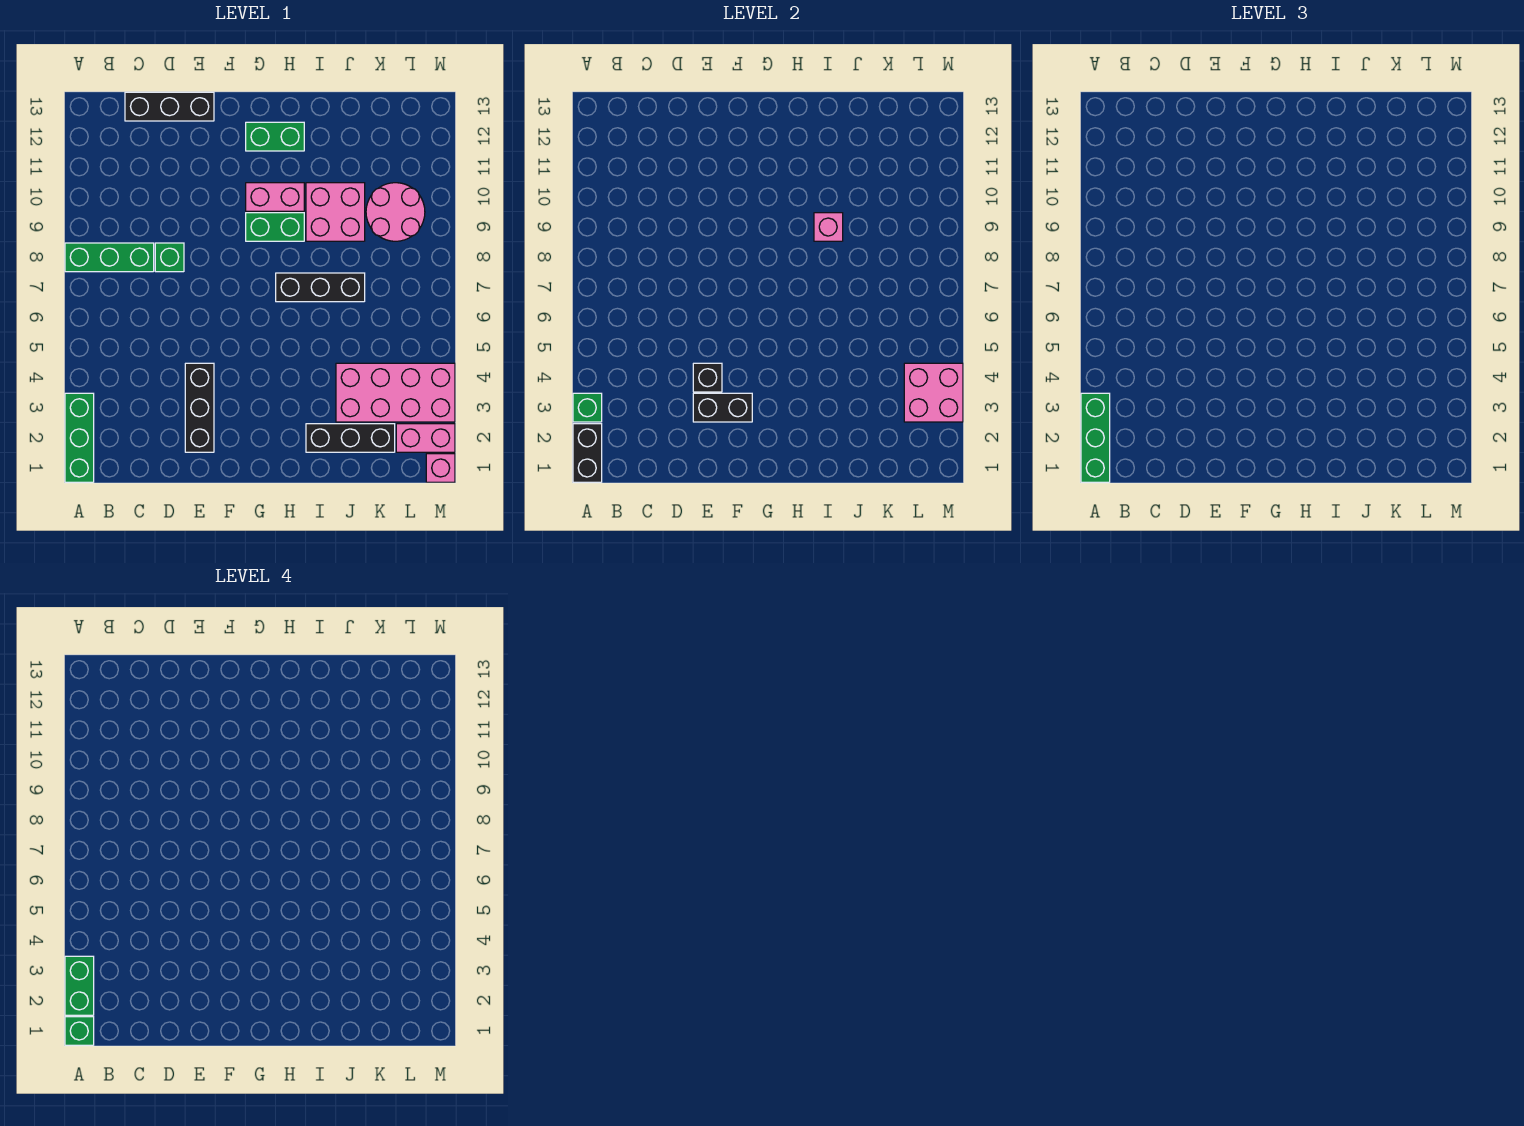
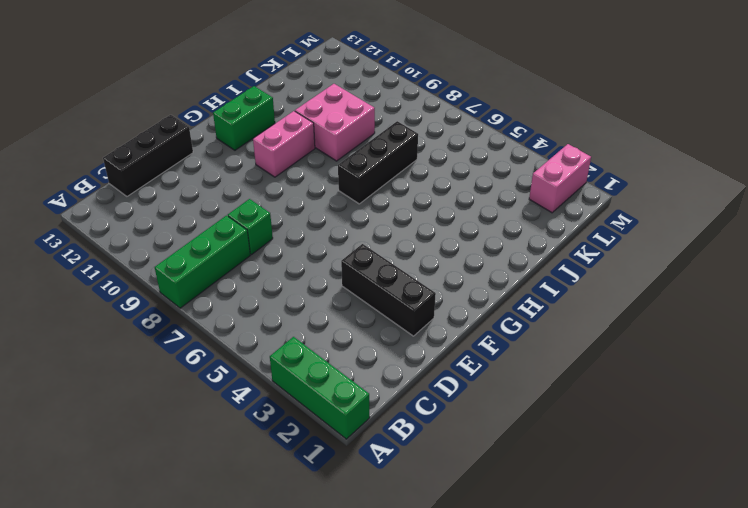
none -> green brick G9:H9 level 1
none -> black brick I2:K2 level 1
none -> pink brick J3:M4 level 1

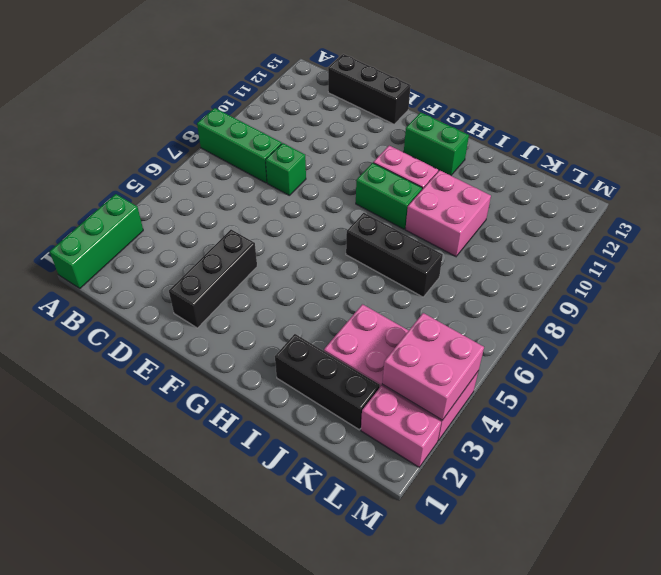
none -> pink round brick K9:L10 level 1
none -> pink brick M1 level 1
none -> black brick A1:A2 level 2

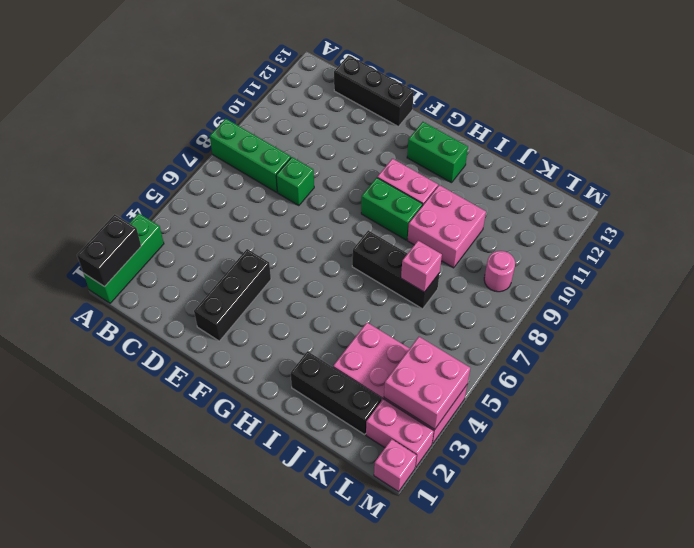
pink brick J7 level 2 -> pink brick I9 level 2
pink round brick L9 level 1 -> pink round brick K9:L10 level 1
none -> green brick A3 level 2
none -> black brick E3:F3 level 2
none -> black brick E4 level 2

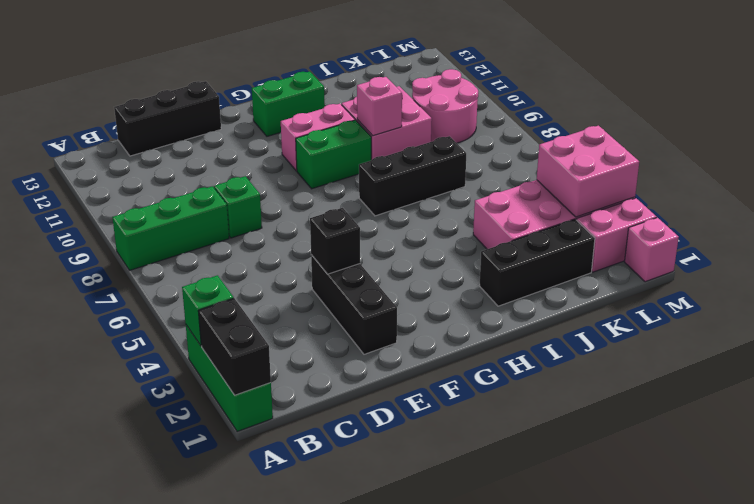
none -> black brick E3:F3 level 2
none -> green brick A1:A3 level 3
none -> green brick A1 level 4

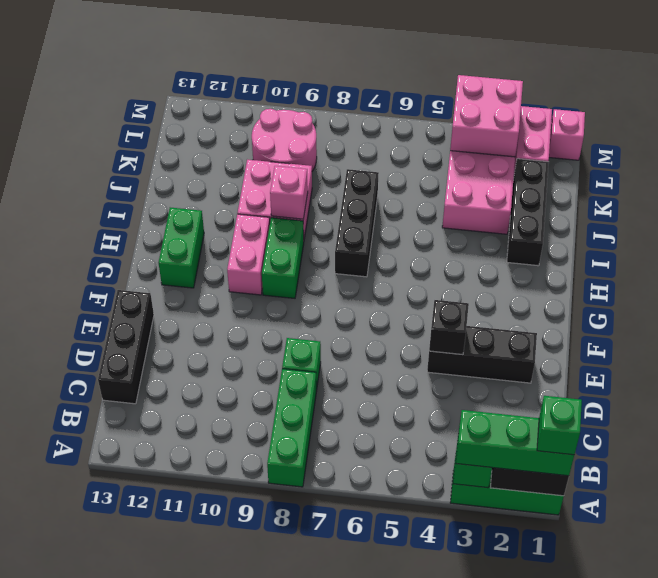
none -> black brick E3:F3 level 2
none -> green brick A2:A3 level 4

